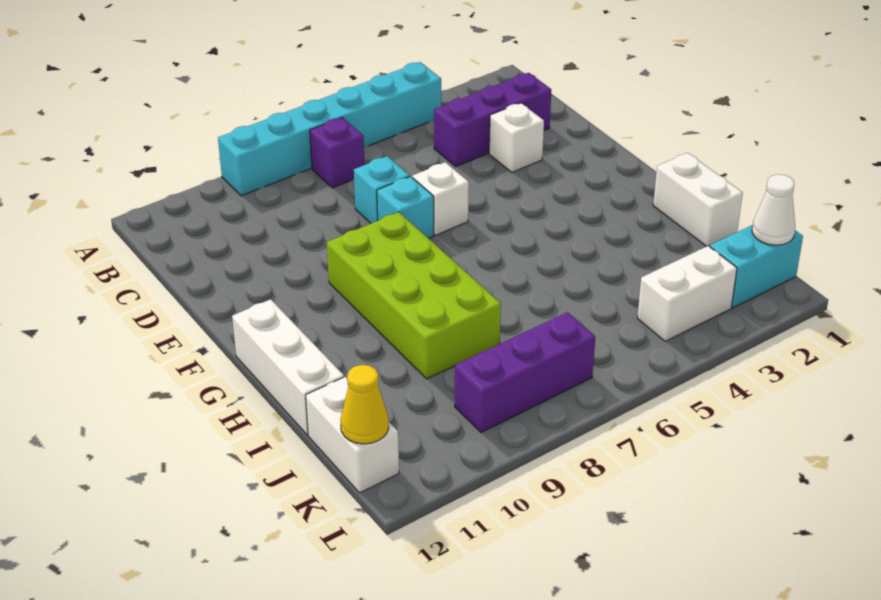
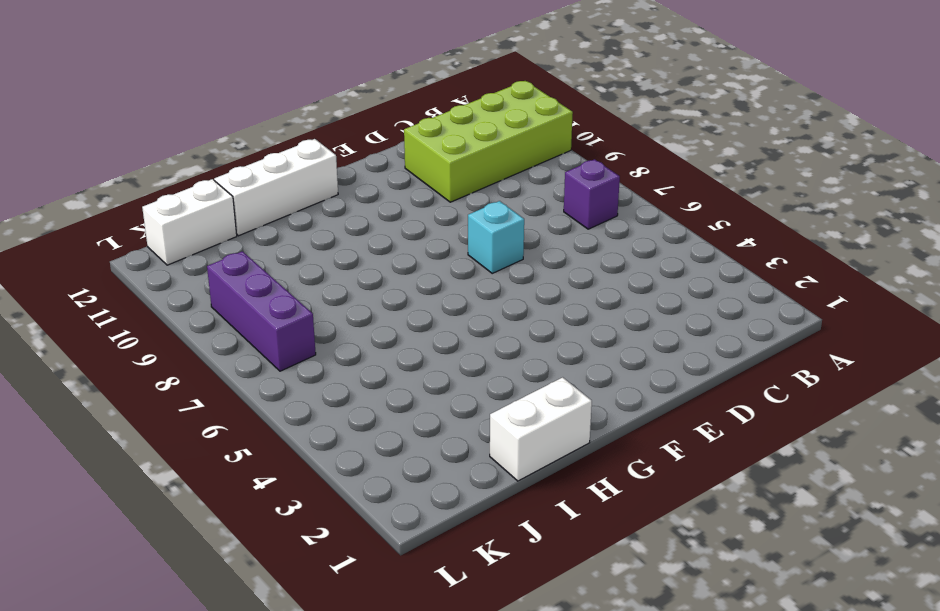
lime brick A10:D11 level 1 -> lime brick F8:I9 level 1
none -> cyan brick A4:A9 level 1
none -> purple brick C2:C4 level 1
none -> white brick D3 level 1

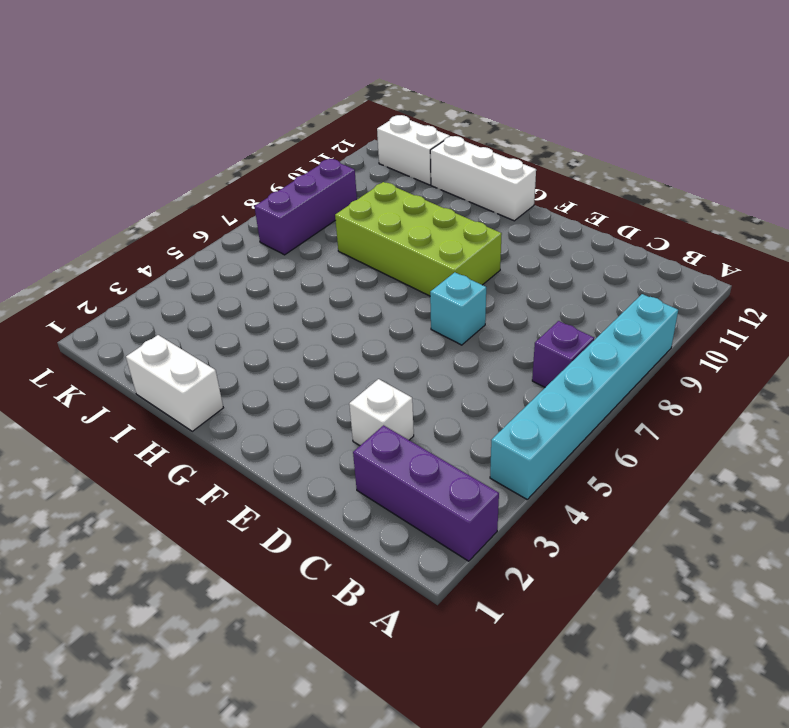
purple brick A2:C2 level 1 -> purple brick C2:C4 level 1
none -> cyan brick D7 level 1
none -> white brick E6 level 1
none -> cyan brick K1:K2 level 1

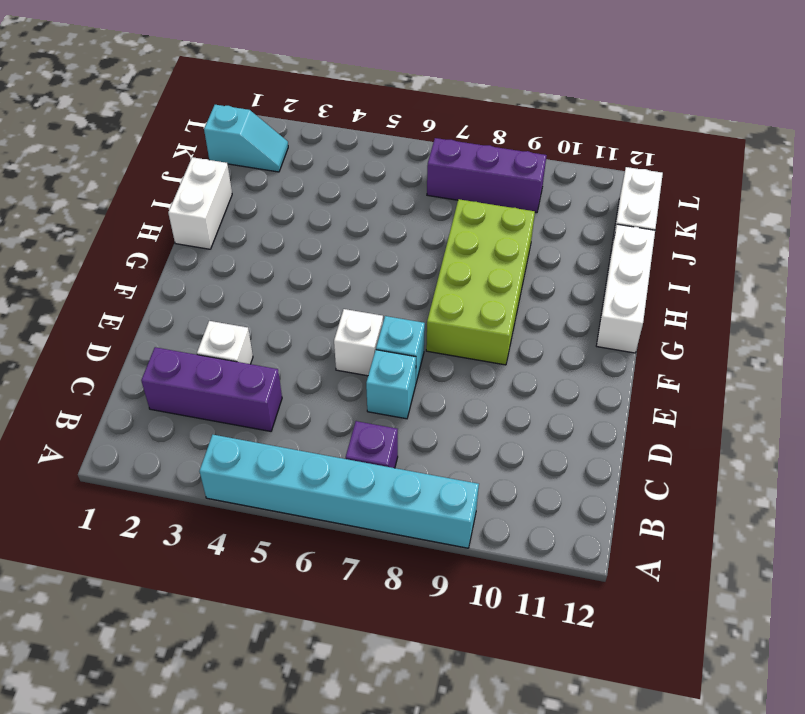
cyan slope K1:K2 level 1 top 1 -> cyan brick K1:K2 level 1
none -> white brick K3:K4 level 1
none -> white cone K1 level 2
none -> yellow cone K12 level 2

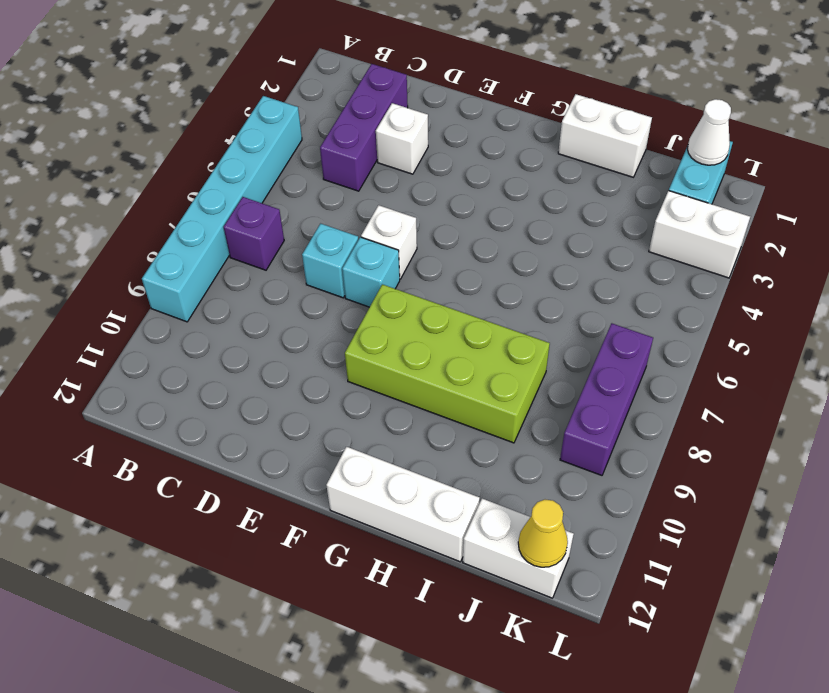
white brick K3:L3 level 1 -> white brick K3:K4 level 1

